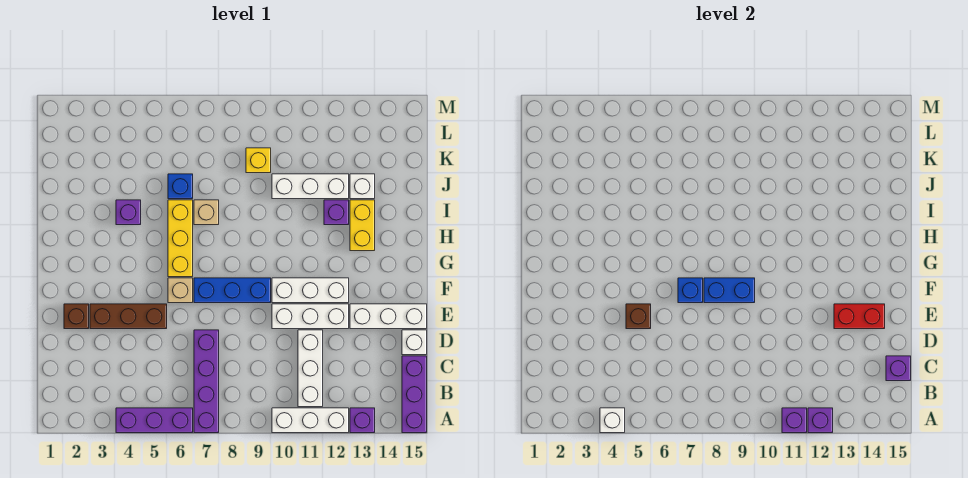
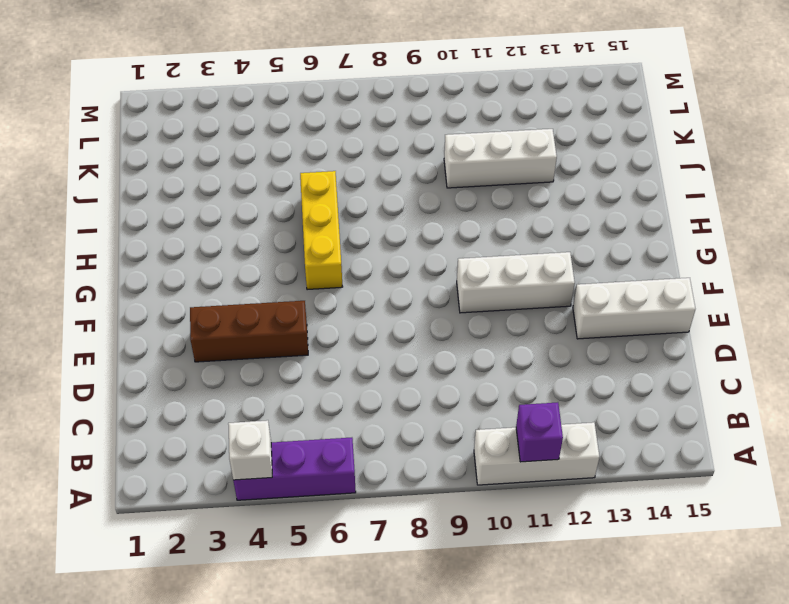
none -> purple brick A7:D7 level 1
none -> purple brick A13 level 1
none -> purple brick A15:C15 level 1
none -> white brick B11:D11 level 1

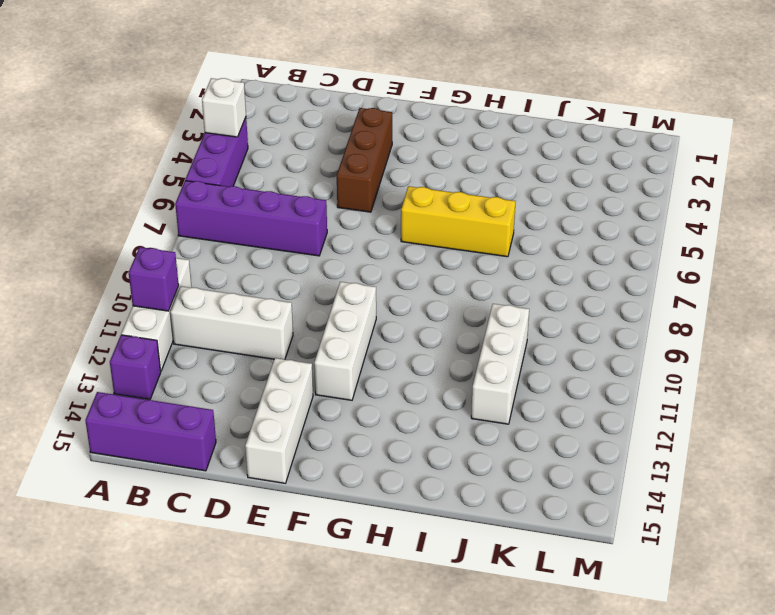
none -> white brick D15 level 1
none -> brown brick E2 level 1
none -> white brick E10:E12 level 1
none -> tan brick F6 level 1

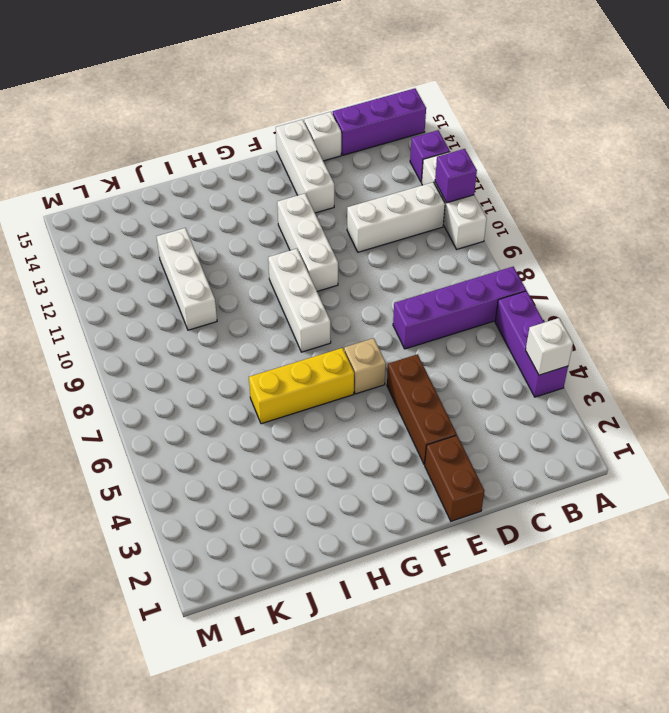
brown brick E1:E2 level 1 -> brown brick E2 level 1
white brick G8:G10 level 1 -> white brick E10:E12 level 1
none -> blue brick F7:F9 level 1
none -> yellow brick H13:I13 level 1
none -> purple brick I4 level 1
none -> tan brick I7 level 1

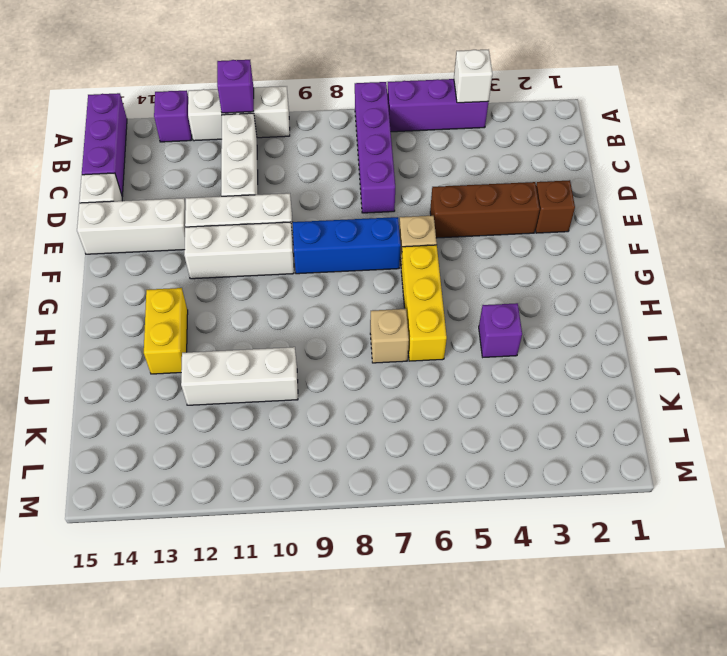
none -> purple brick I12 level 1
none -> blue brick J6 level 1
none -> white brick J13 level 1
none -> yellow brick K9 level 1

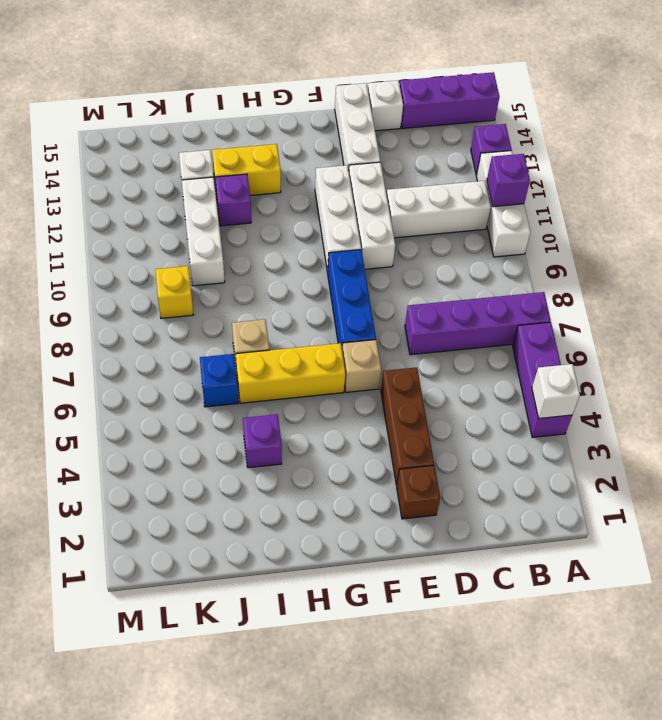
none -> purple brick A12 level 2
none -> purple brick C15 level 2
none -> brown brick E5 level 2
none -> red brick E13:E14 level 2

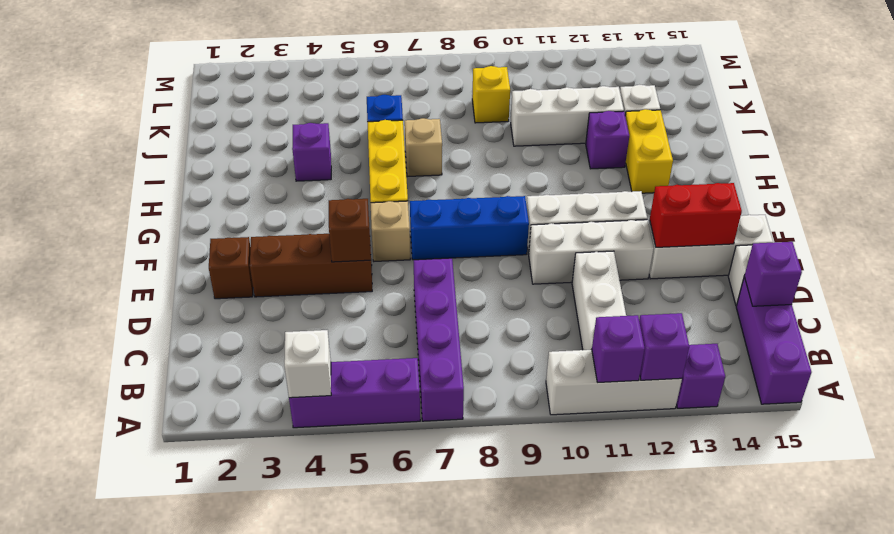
none -> blue brick F7 level 2
none -> blue brick F8:F9 level 2

